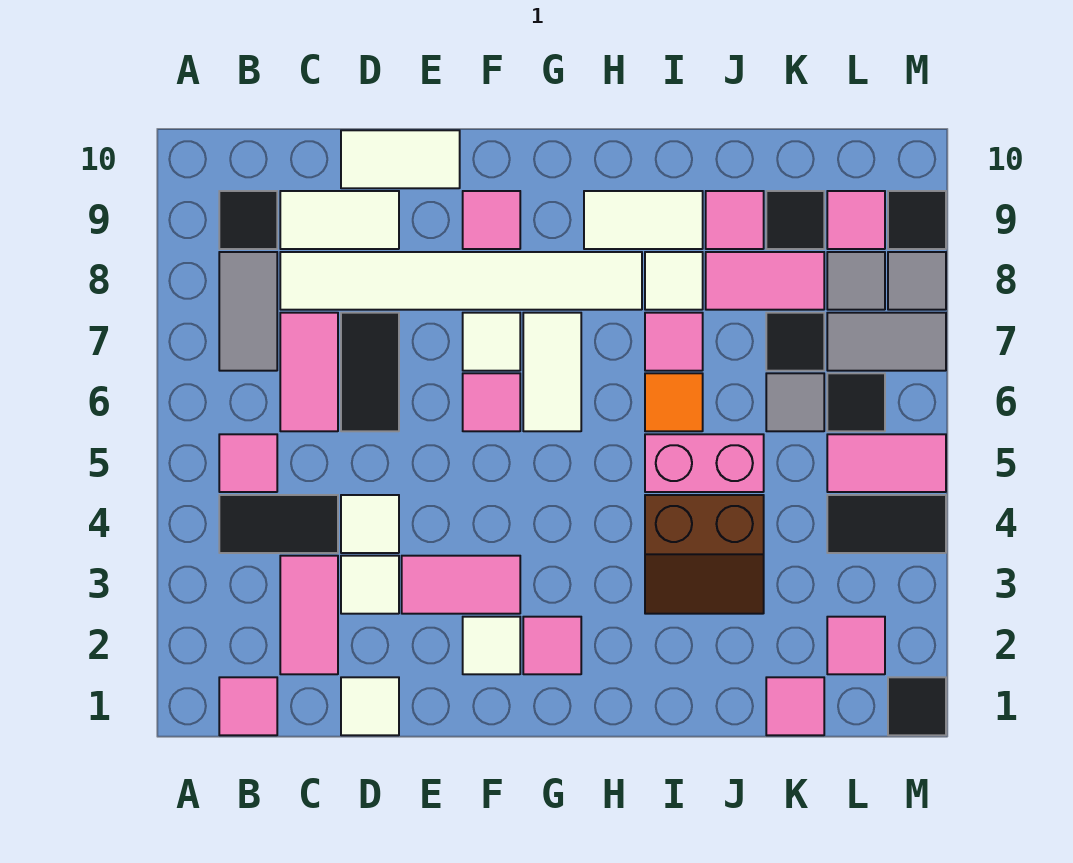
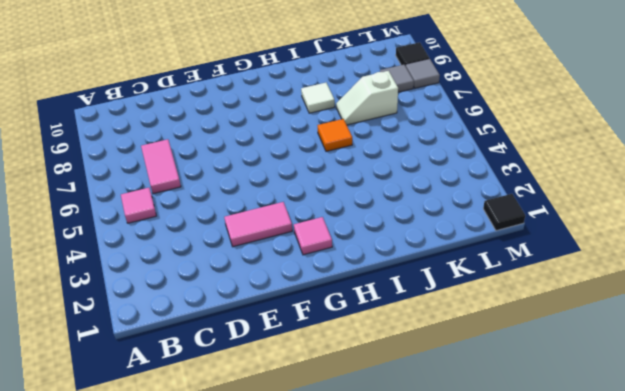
white slope J7:K7 level 1 top K -> black tile K7 level 1
none -> pink tile B1 level 1
none -> black tile B4:C4 level 1
none -> grey tile B7:B8 level 1
none -> black tile B9 level 1

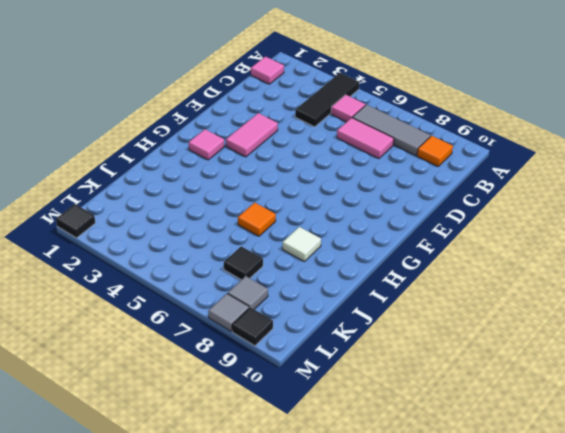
black tile A4:C4 level 1 -> black tile B4:C4 level 1
grey tile B6:B8 level 1 -> grey tile B7:B8 level 1
orange tile B9 level 1 -> black tile B9 level 1
none -> pink tile C2:C3 level 1
none -> white tile C8:H8 level 1
none -> white tile C9:D9 level 1
none -> white tile D1 level 1

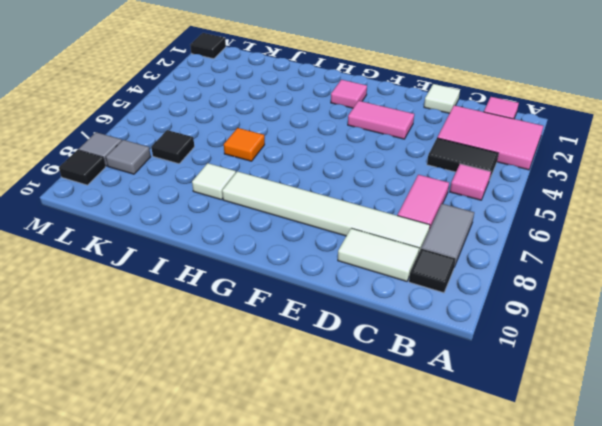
pink tile A2:C3 level 1 -> pink tile C2:C3 level 1
none -> white tile D3 level 1
none -> white tile D4 level 1
none -> black tile D6:D7 level 1
none -> white tile D10:E10 level 1

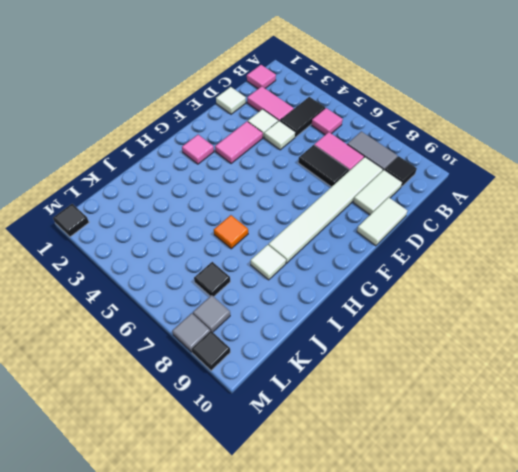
none -> white tile F2 level 1
none -> pink tile F6 level 1
none -> white tile F7 level 1
none -> pink tile F9 level 1

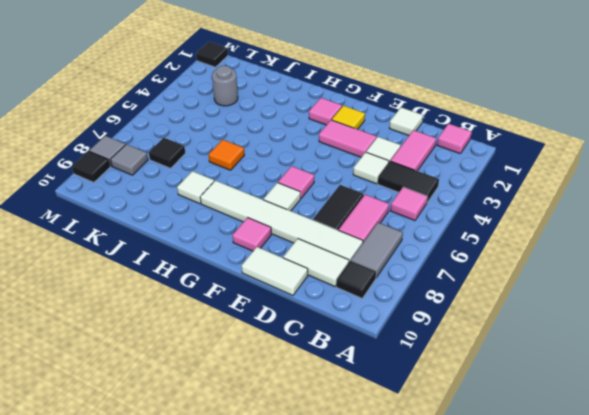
yellow tile F2 level 1 -> white tile F2 level 1
grey round brick K3 level 1 -> none
none -> white tile G6:G7 level 1
none -> white tile H9:I9 level 1
none -> brown slope I3:J4 level 1 top 4
none -> pink brick I5:J5 level 1

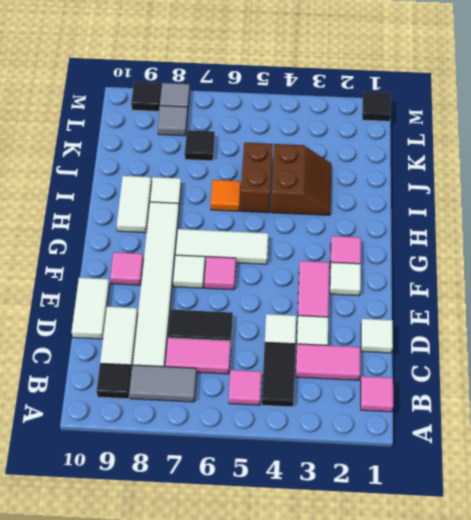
white tile G5:G7 level 1 -> white tile G6:G7 level 1
brown brick I5:J5 level 1 -> pink brick I5:J5 level 1
none -> pink tile I7 level 1
none -> pink tile J8:K8 level 1
none -> pink tile J9 level 1
none -> pink tile K1 level 1

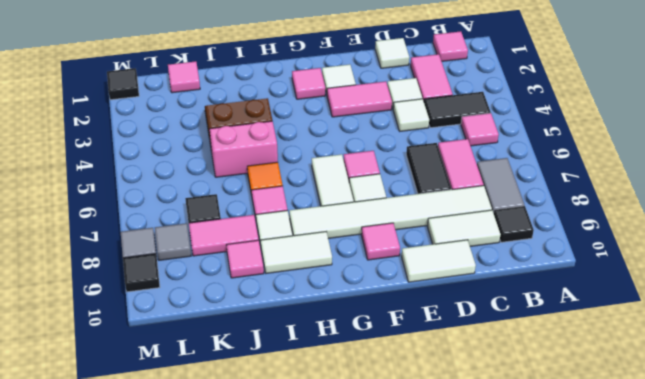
none -> grey tile K6 level 1
none -> black tile K9 level 1
none -> pink tile L2 level 1
none -> black tile L4:M4 level 1

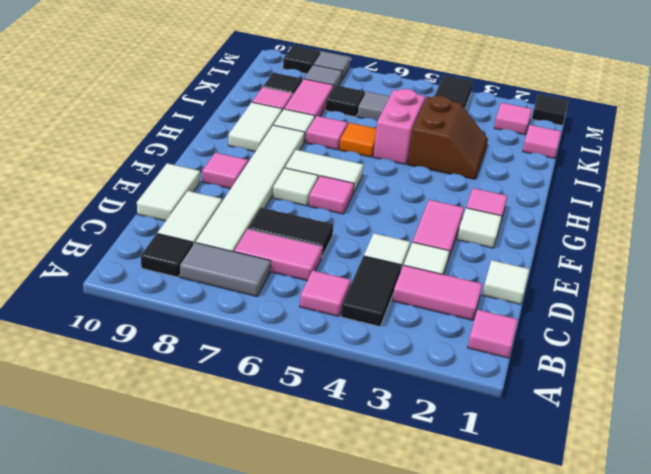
none -> pink tile L5:M5 level 1
none -> black tile L6 level 1
none -> grey tile L7:M7 level 1
none -> pink tile L9 level 1

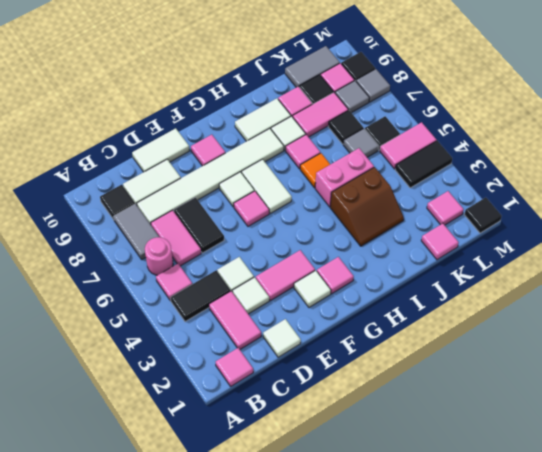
pink round brick B6 level 1 -> none
grey tile K10:L10 level 1 -> grey tile L7:M7 level 1

